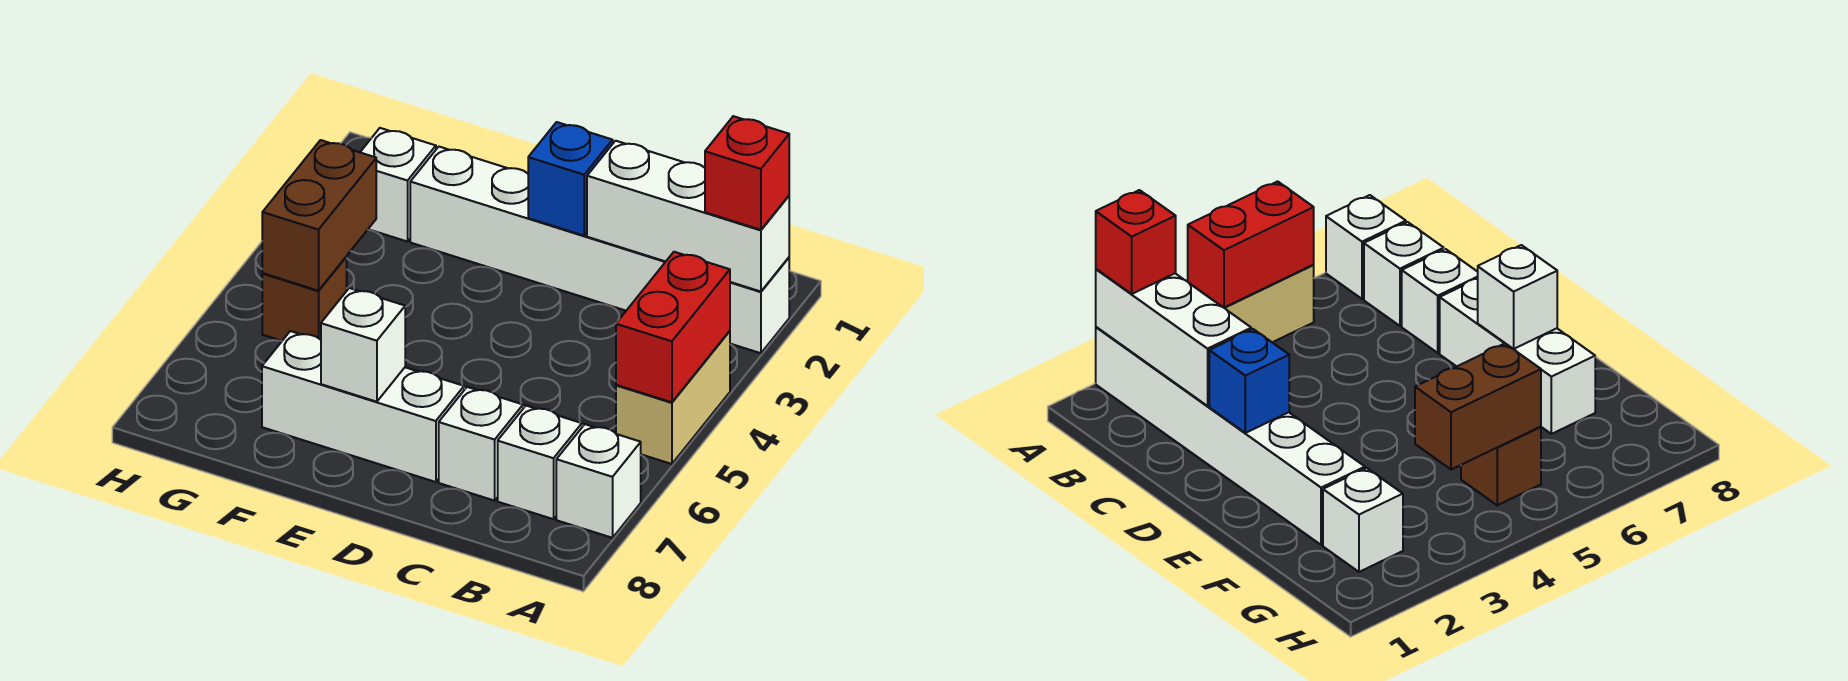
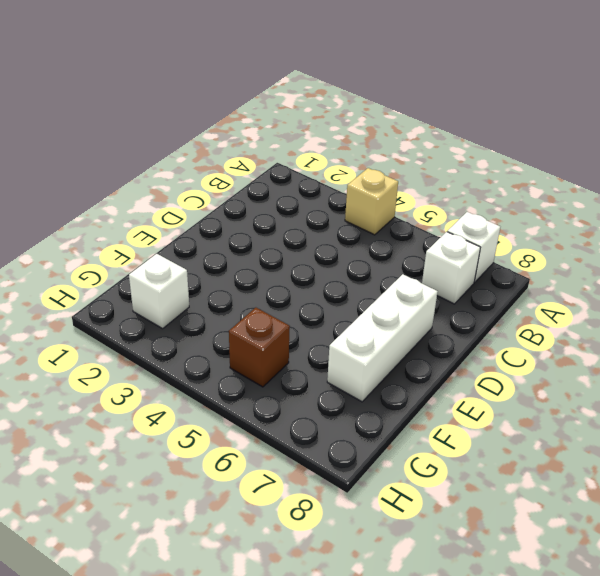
tan brick A4 level 1 -> tan brick A4:A5 level 1
none -> white brick A2:F2 level 1
none -> white brick C7 level 1
none -> white brick A2:C2 level 2

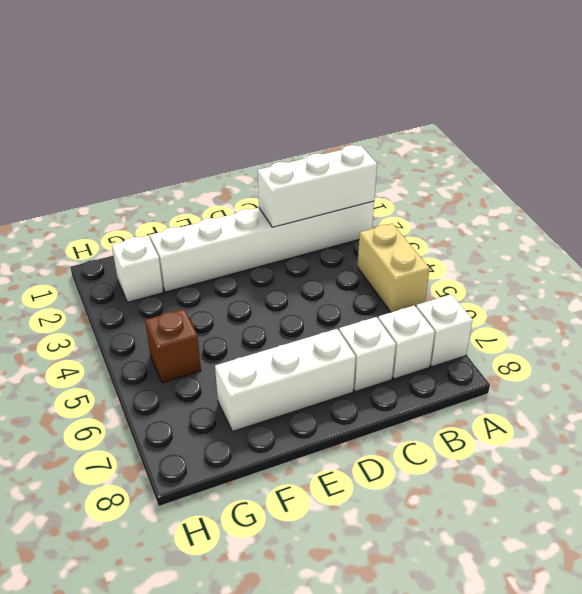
none -> red brick A4:A5 level 2
none -> blue brick D2 level 2
none -> white brick E7 level 2

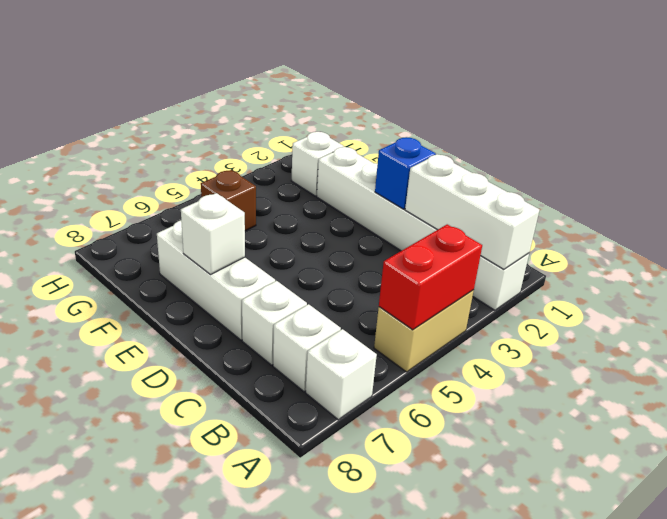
none -> brown brick G4:G5 level 2
none -> red brick A2 level 3

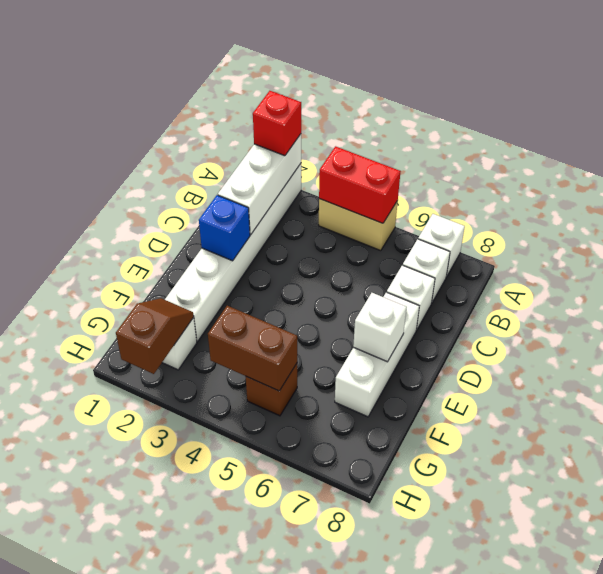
brown slope G2:H2 level 2 top H -> none

